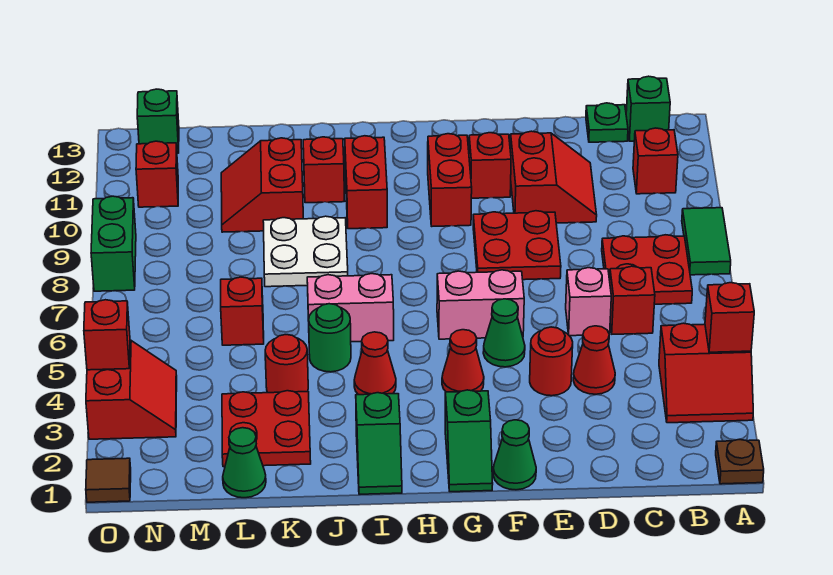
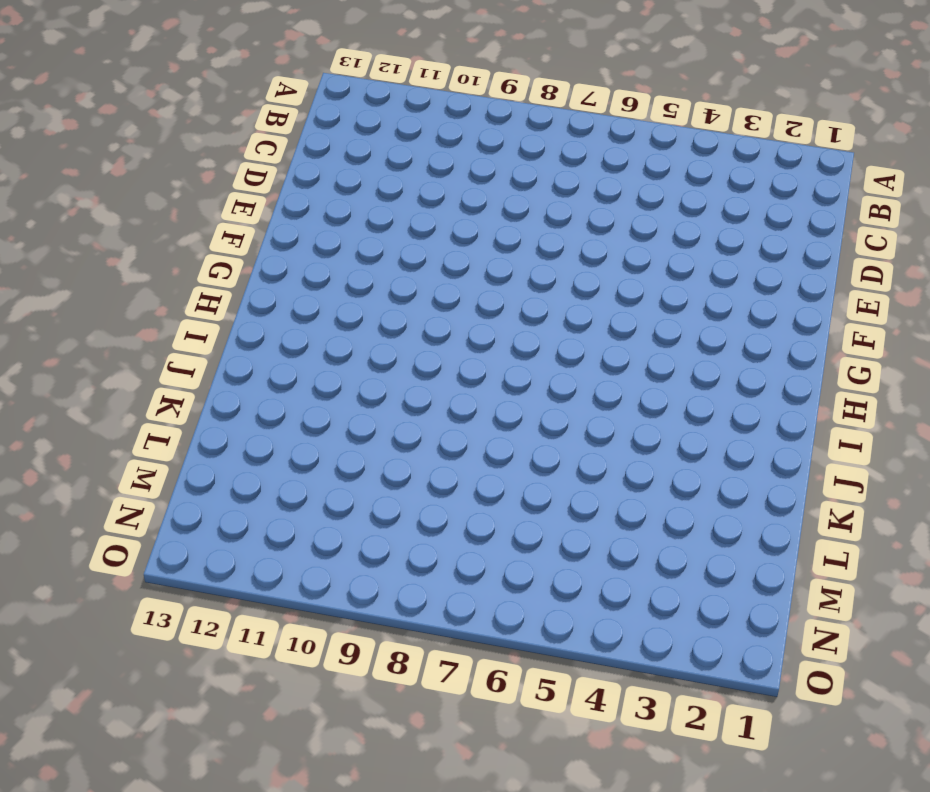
none -> brown plate A1 level 1
none -> red slope A3:B4 level 1 top 4
none -> green tile A8:A9 level 1
none -> red plate B7:C8 level 1

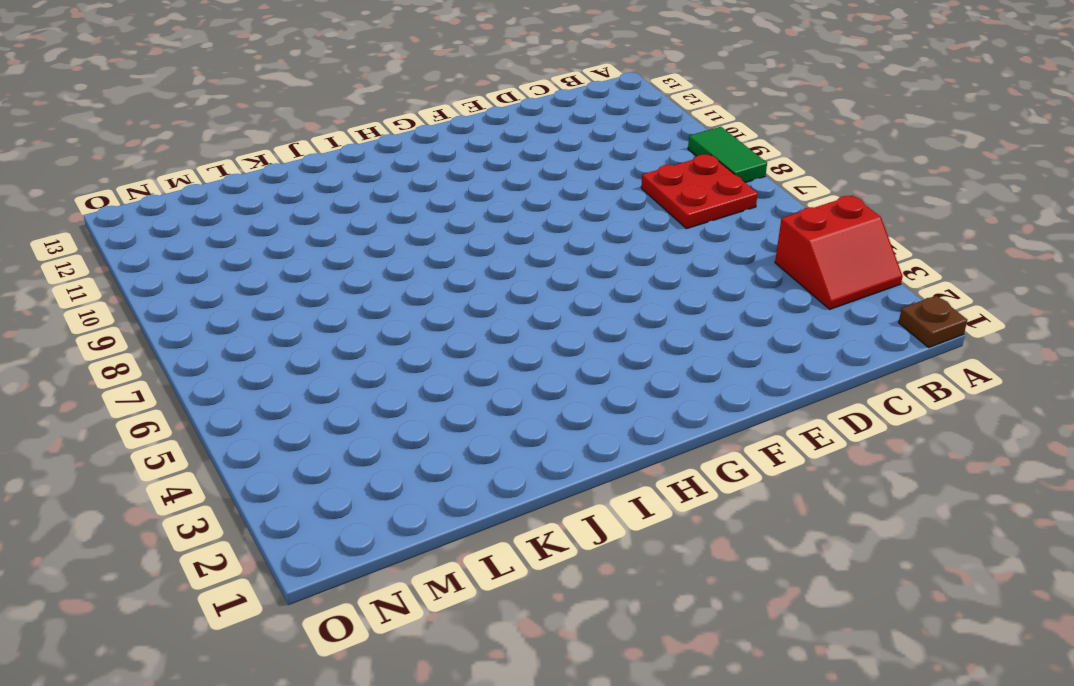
none -> red brick B11 level 1
none -> green brick B13 level 1
none -> red brick C6 level 1
none -> green plate C13 level 1

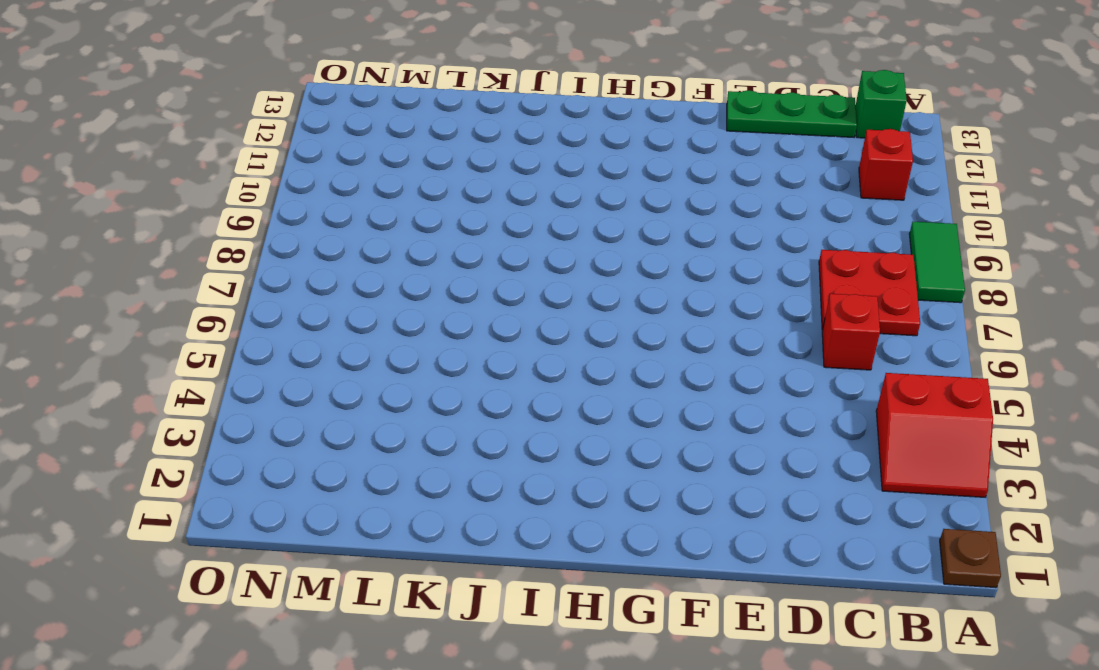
green plate C13:E13 level 1 -> green plate C13 level 1
none -> red cone D4 level 1
none -> pink brick D6 level 1
none -> red slope D10:E11 level 1 top E
none -> red round brick E4 level 1

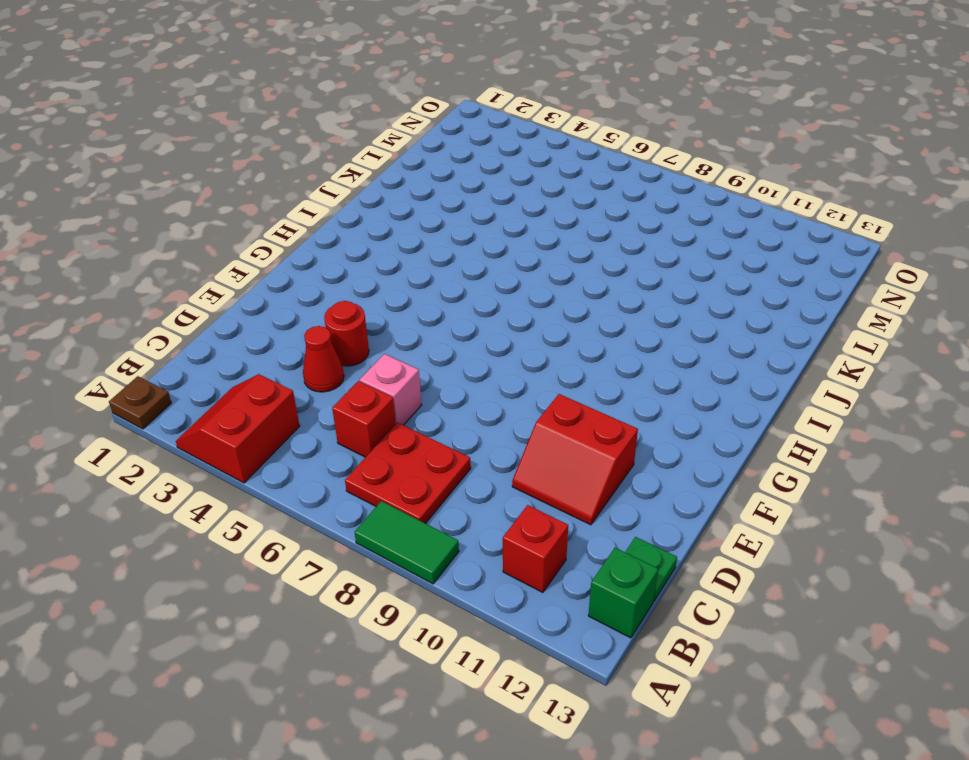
none -> red plate E8:F9 level 1
none -> green cone F1 level 1
none -> green cone F5 level 1
none -> pink brick F6:G6 level 1

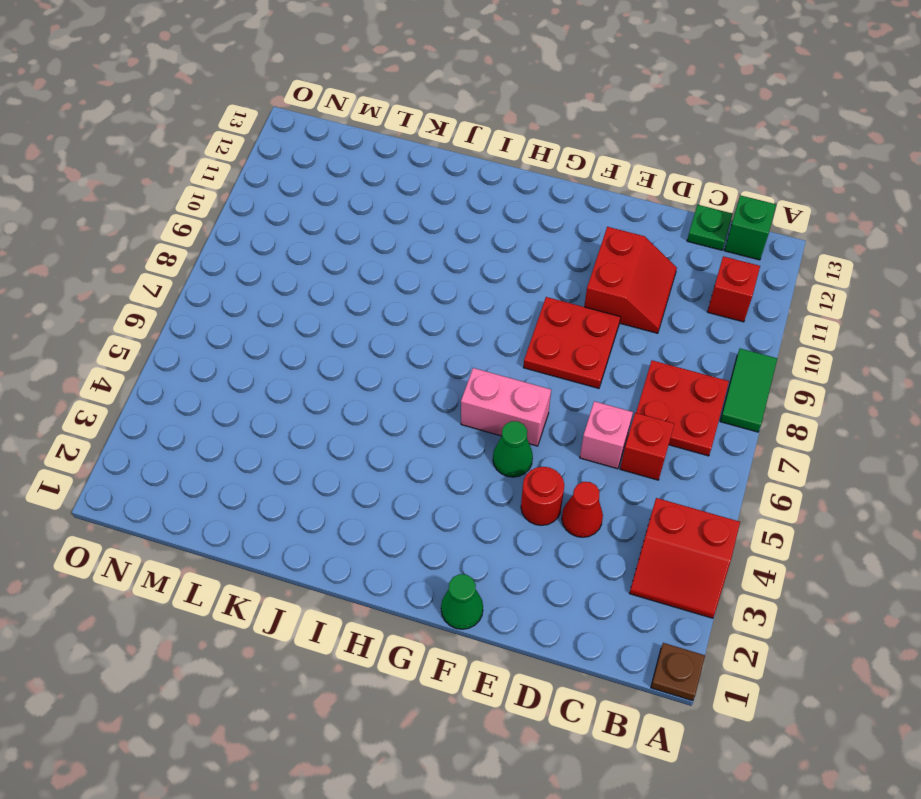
none -> red brick F11 level 1
none -> green slope G1:G2 level 1 top 2
none -> red cone G4 level 1
none -> red brick G10:G11 level 1

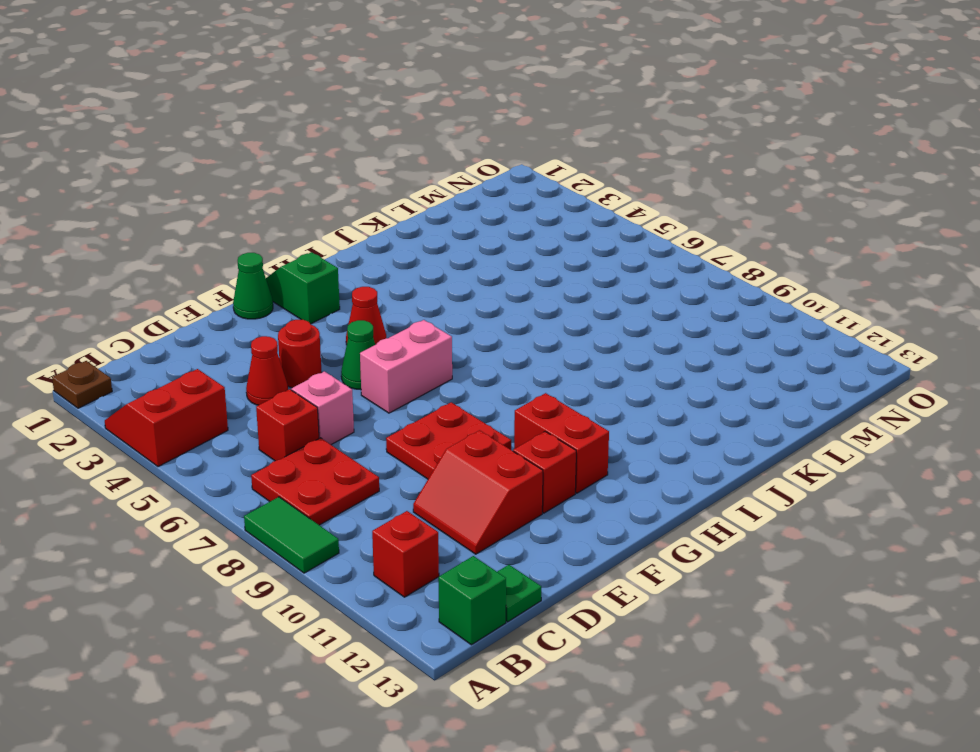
none -> green slope I1:I2 level 1 top 2
none -> red cone I4 level 1
none -> pink brick I6:J6 level 1
none -> red brick I10:I11 level 1

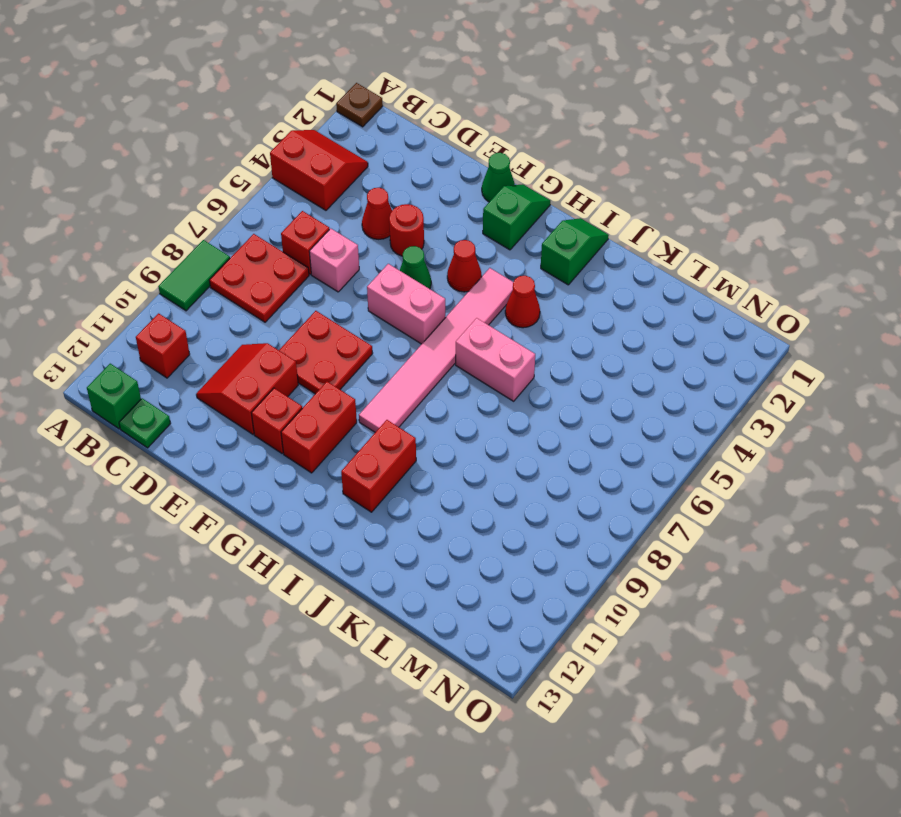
pink tile H4:H9 level 1 -> none
none -> green round brick J5 level 1
none -> white plate J8:K9 level 1
none -> red brick J11 level 1
none -> red plate K2:L3 level 1

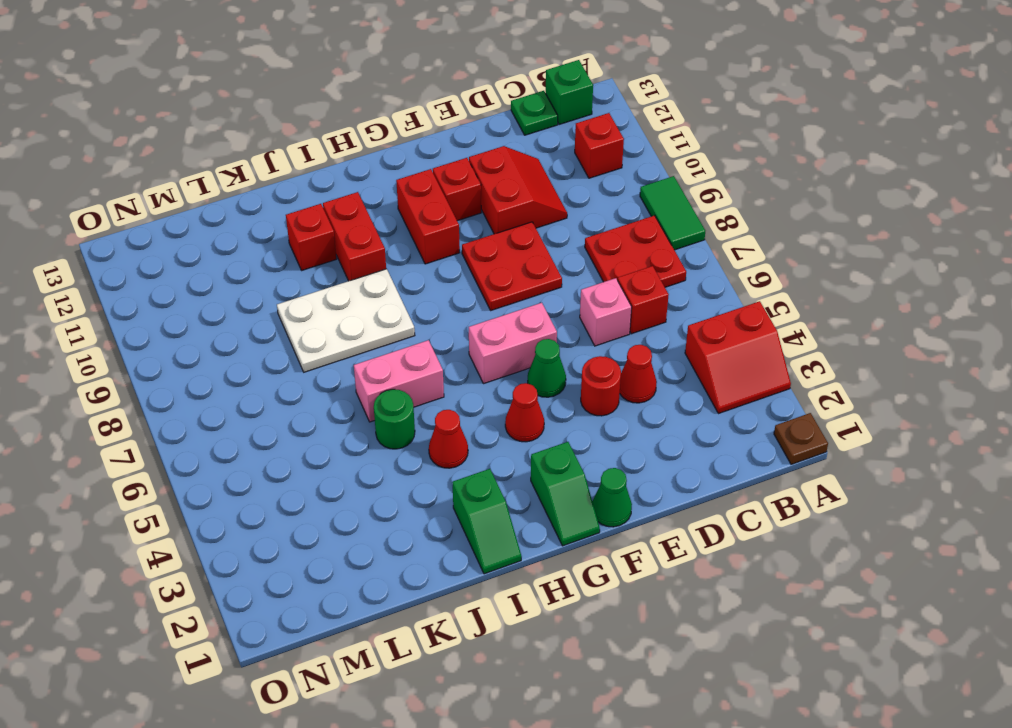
white plate I8:K9 level 1 -> white plate J8:K9 level 1
none -> red plate K2:L3 level 1
none -> red round brick K4 level 1
none -> red slope K10:L11 level 1 top K
none -> green cone L1 level 1

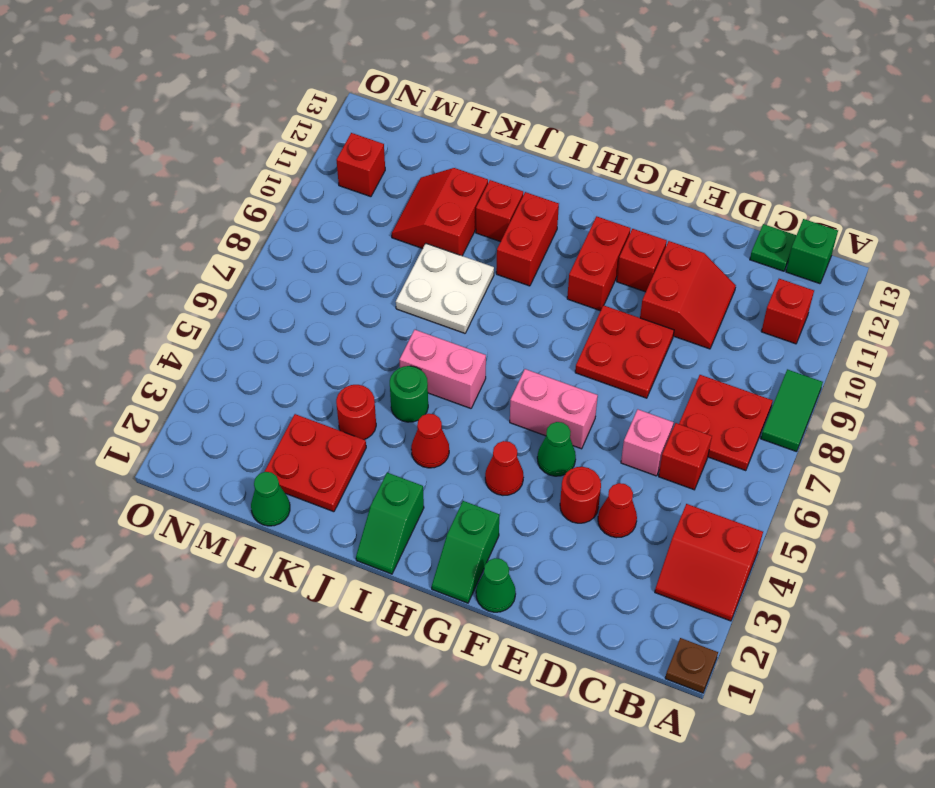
none -> red brick L6 level 1
none -> red slope N3:O4 level 1 top O
none -> green brick N13 level 1
none -> brown tile O1 level 1

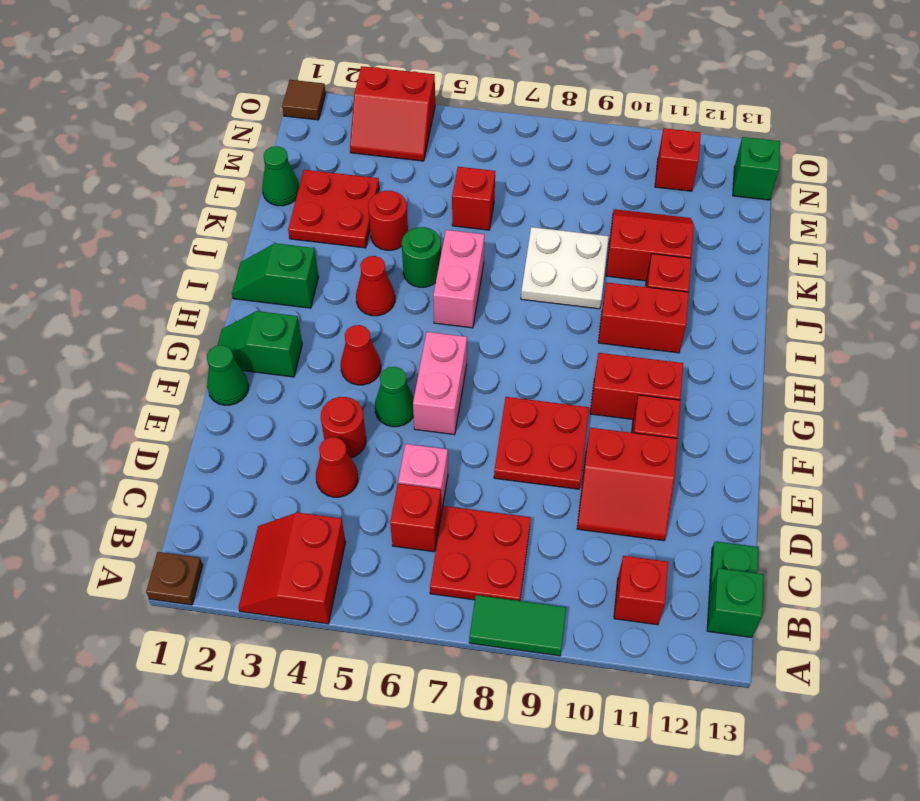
none -> green brick O8:O9 level 1
none -> red brick A4 level 2
none -> red brick O4 level 2

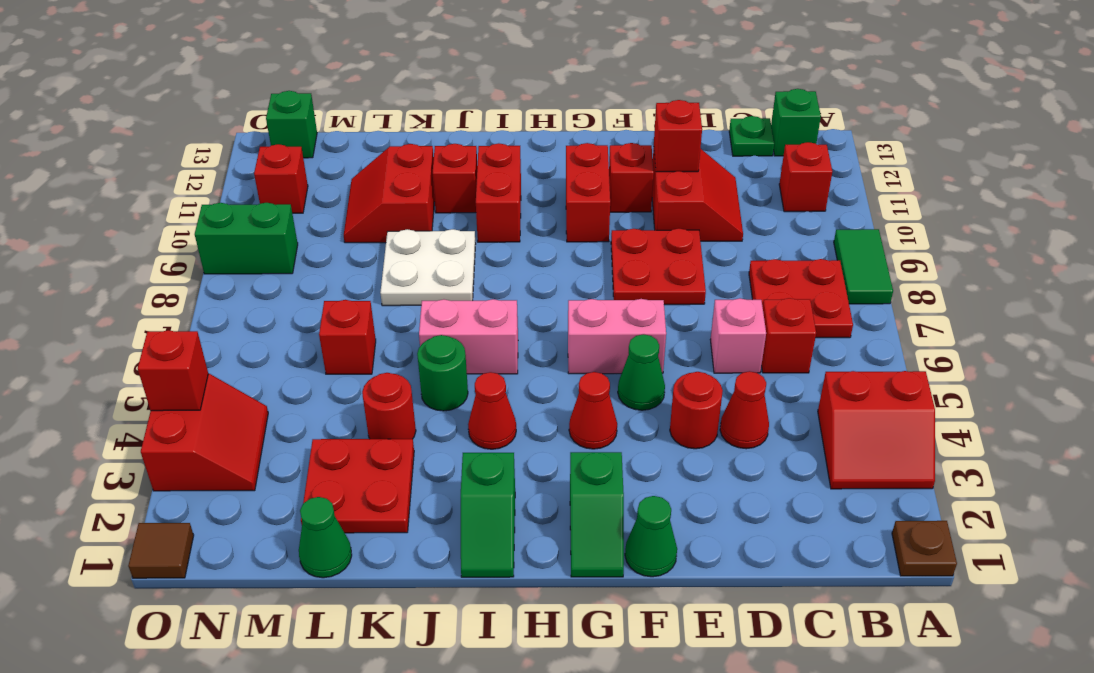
red brick E11 level 2 -> red brick A4 level 2
green brick N9:O9 level 1 -> green brick O8:O9 level 1

